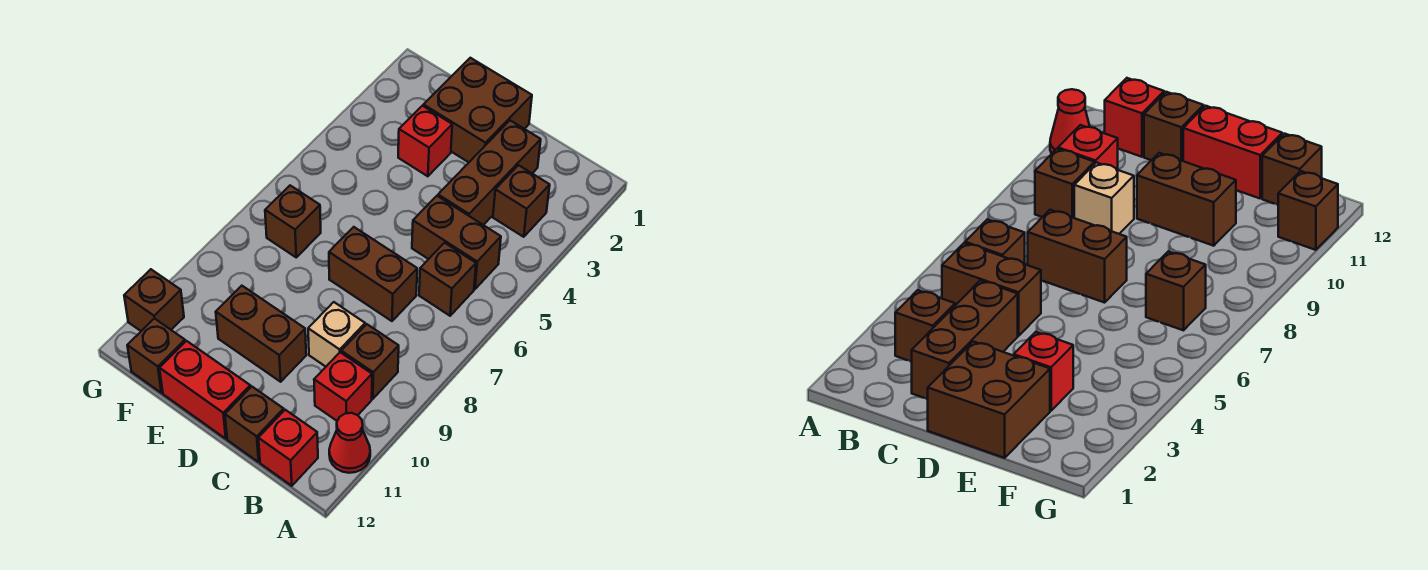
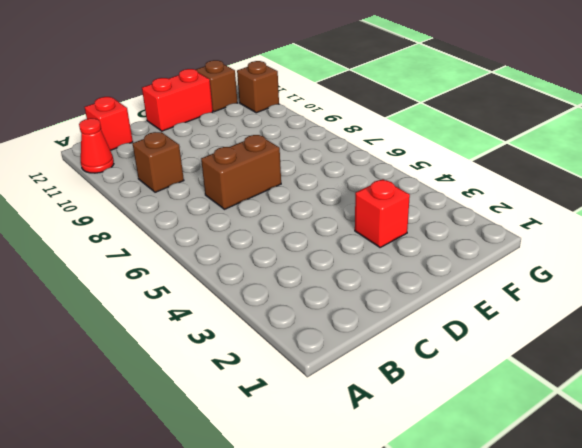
none -> brown brick B3 level 1
none -> brown brick B5:C5 level 1
none -> brown brick B6 level 1

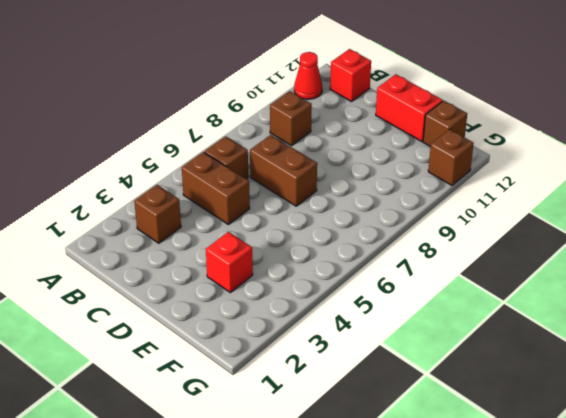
none -> red brick B10 level 1
none -> brown brick C2:C4 level 1
none -> tan brick C9 level 1

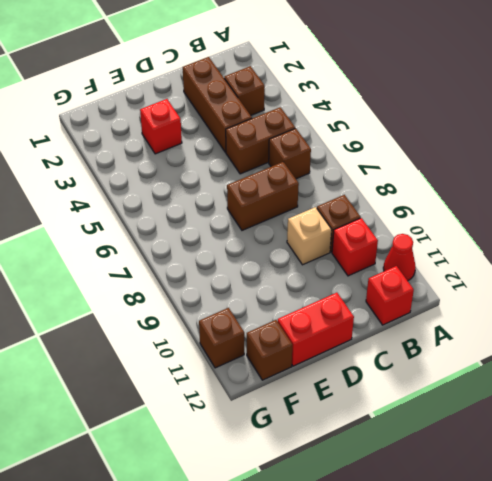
none -> brown brick C12 level 1
none -> brown brick D1:E2 level 1
none -> brown brick D10:E10 level 1

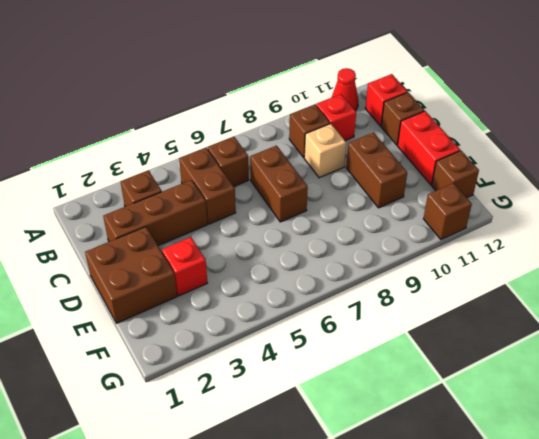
none -> brown brick F7 level 1

